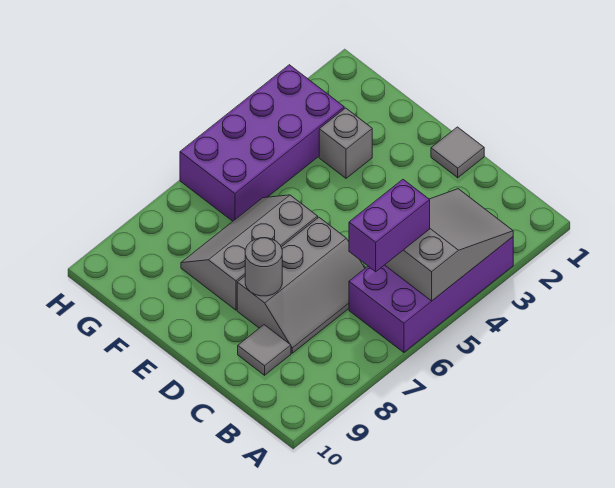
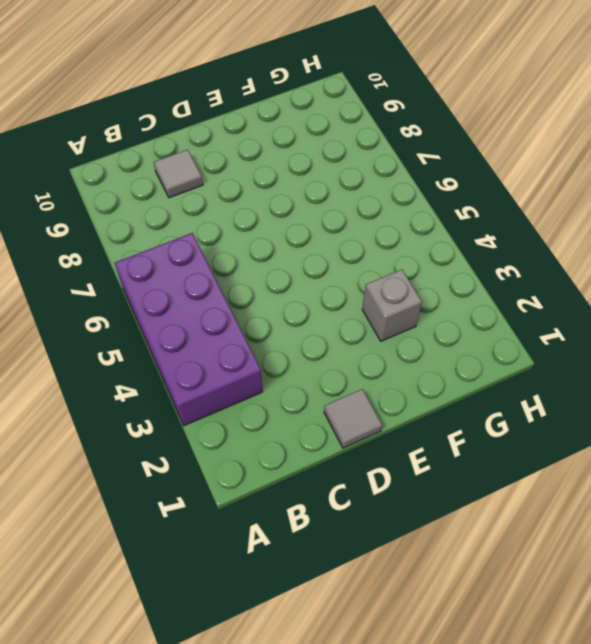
none -> grey slope C6:D8 level 1 top D
none -> grey slope E6:F8 level 1 top E

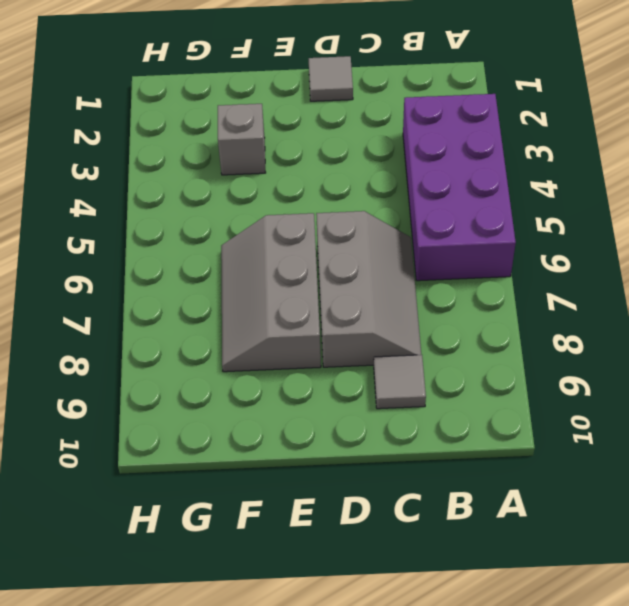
none -> purple brick G3:H6 level 1
none -> grey slope A3:B5 level 2 top 5

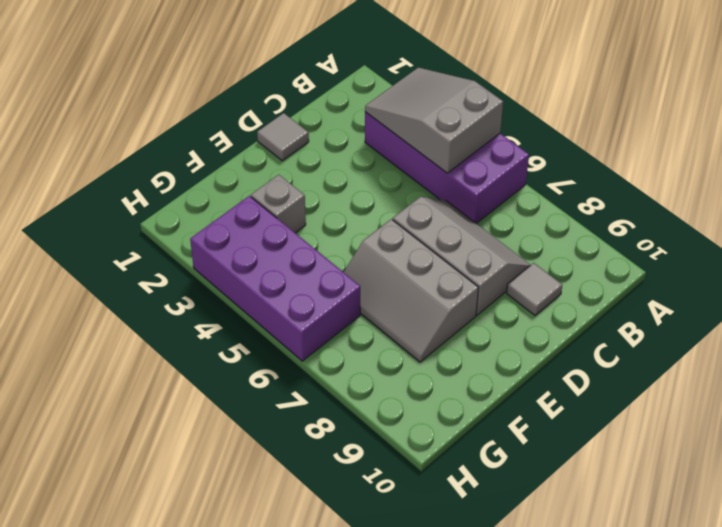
none -> grey round brick D8 level 2
none -> purple brick B5:B6 level 3

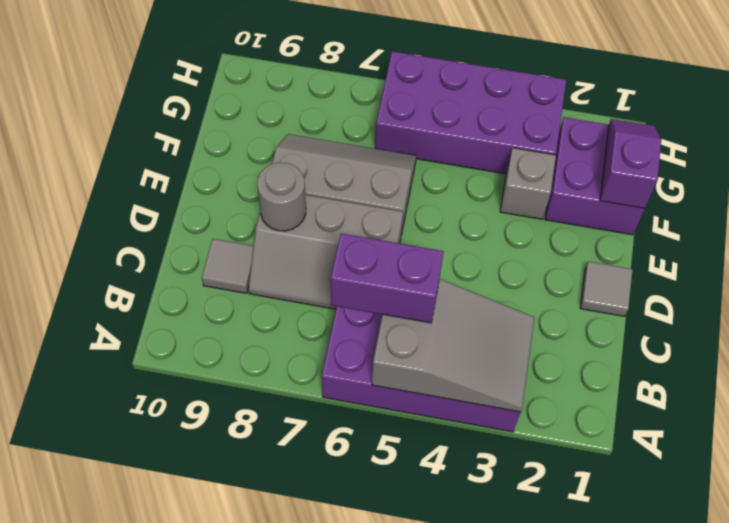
purple brick F1:G2 level 1 -> none
purple slope F1:G1 level 2 top F -> none

